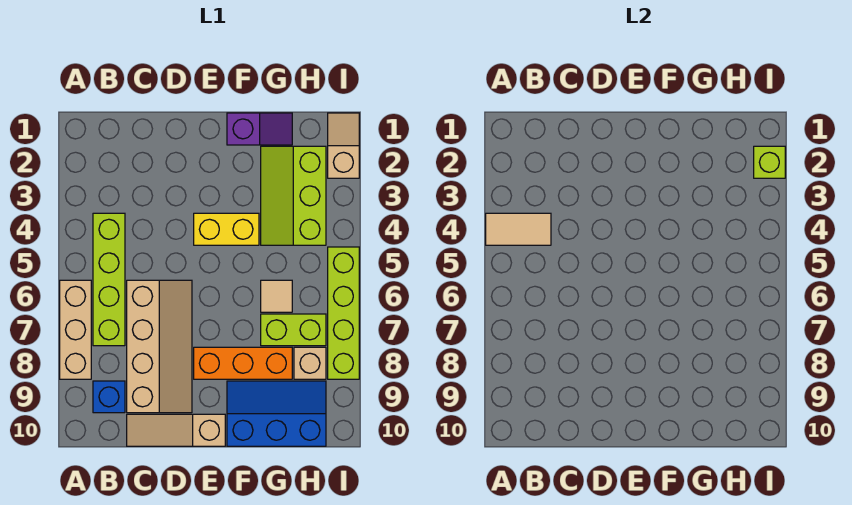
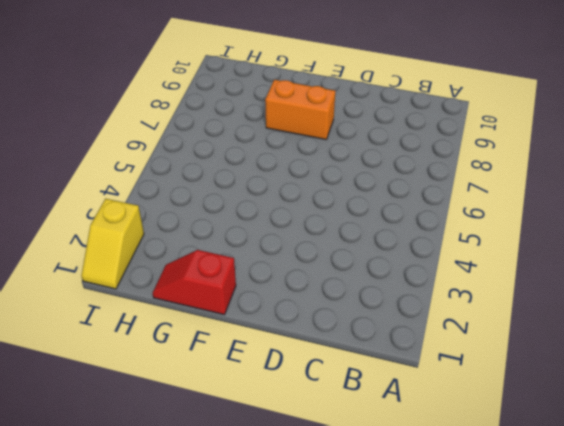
orange brick E8:F8 level 1 -> orange brick E8:G8 level 1
red slope F1:G1 level 1 top F -> purple slope F1:G1 level 1 top F
yellow slope I1:I2 level 1 top 2 -> tan slope I1:I2 level 1 top 2
none -> tan brick A6:A8 level 1
none -> lime brick B4:B7 level 1
none -> blue brick B9 level 1

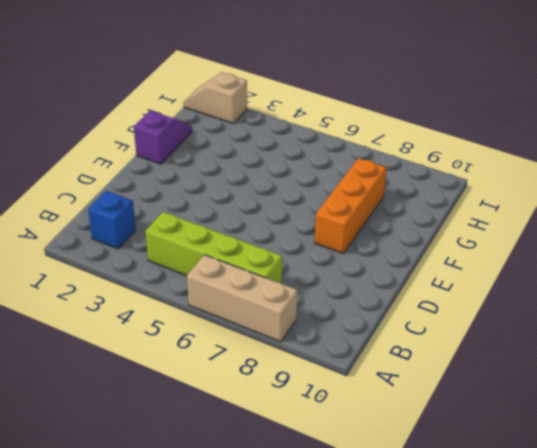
blue brick B2 level 1 -> blue brick B9 level 1
none -> tan slope C6:D9 level 1 top C
none -> tan slope C10:E10 level 1 top E
none -> yellow brick E4:F4 level 1

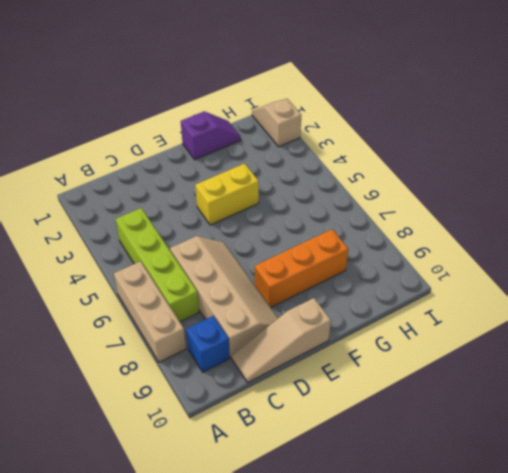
none -> blue slope F9:H10 level 1 top 10
none -> lime slope G2:H4 level 1 top H
none -> tan tile G6 level 1

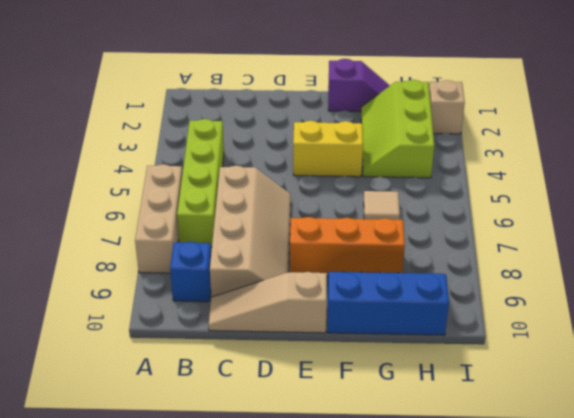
none -> lime brick G7:H7 level 1
none -> tan brick H8 level 1
none -> lime brick I5:I8 level 1

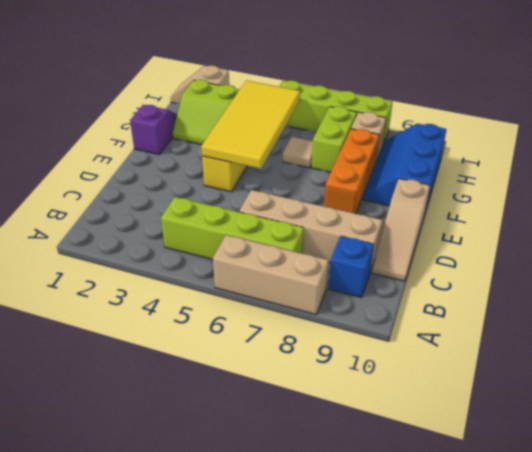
yellow tile E4:H5 level 2 -> none
none -> tan tile A4:B4 level 2
none -> lime brick I2 level 2

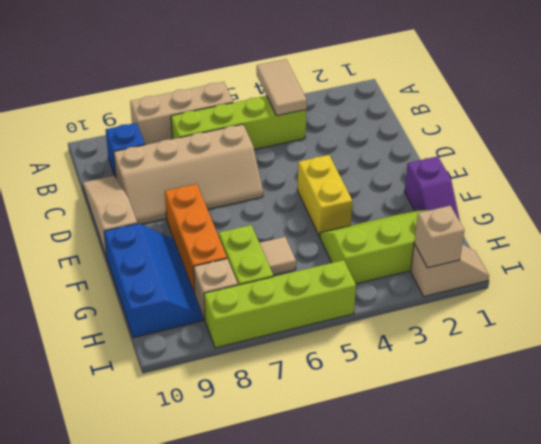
tan brick I2 level 2 -> lime brick I2 level 2

